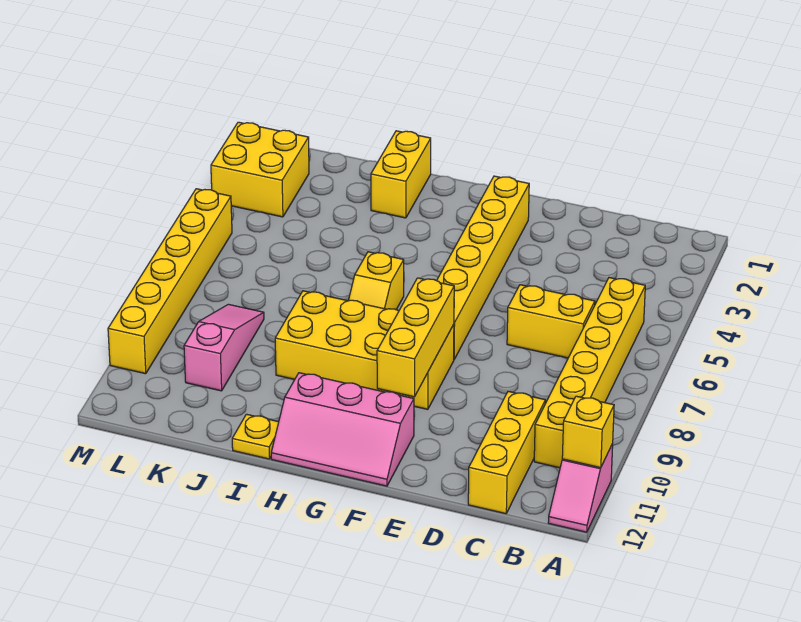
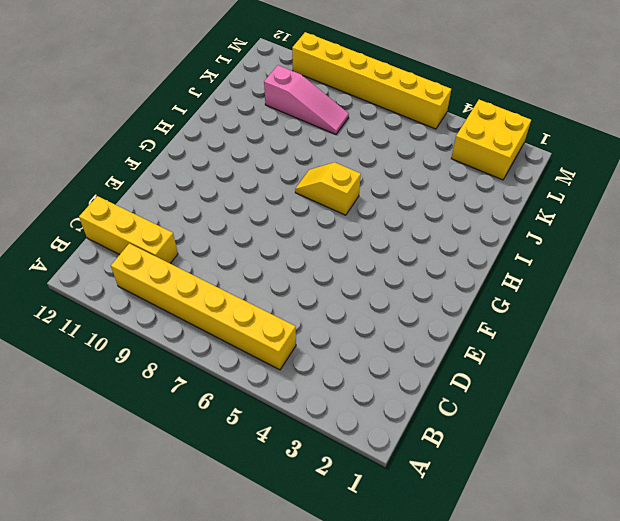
none -> pink slope A11:A12 level 1 top 11
none -> yellow brick C6:D6 level 1
none -> yellow brick F2:F7 level 1

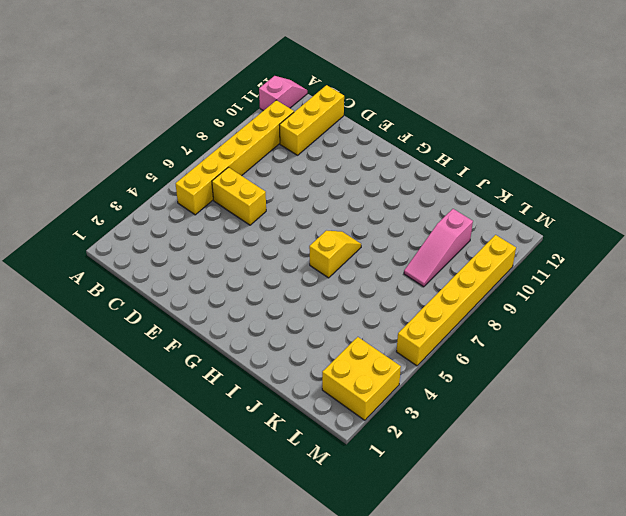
none -> yellow brick F2:F7 level 1
none -> yellow brick F8:I9 level 1
none -> pink slope F11:H12 level 1 top 11

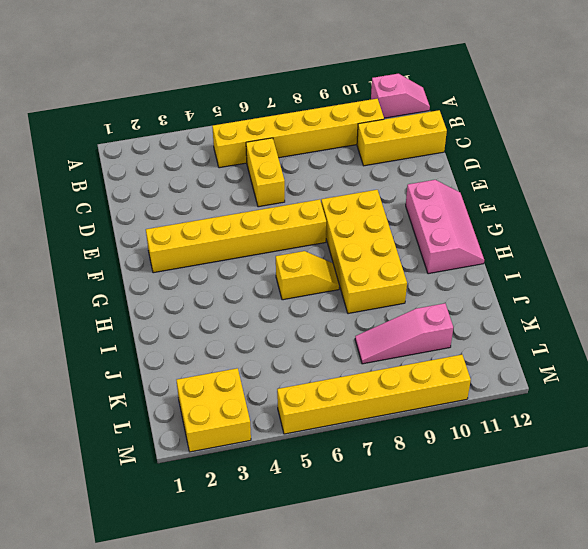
none -> yellow brick I1:I2 level 1
none -> yellow plate I12 level 1
none -> yellow brick A11 level 2

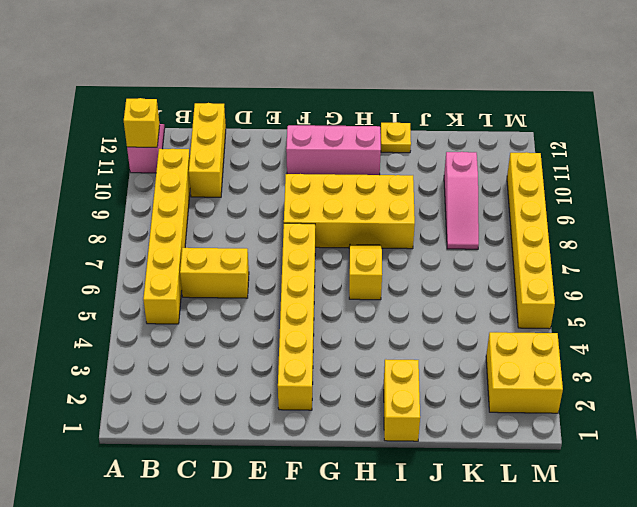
none -> yellow brick F8:F10 level 2

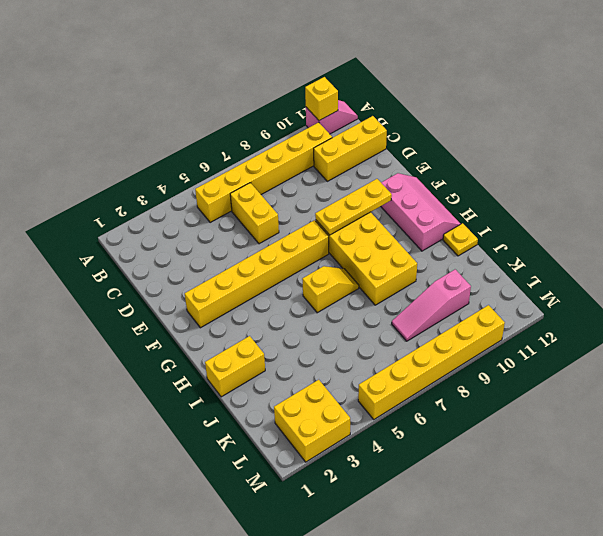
yellow plate F8:F10 level 2 -> yellow brick F8:F10 level 2

